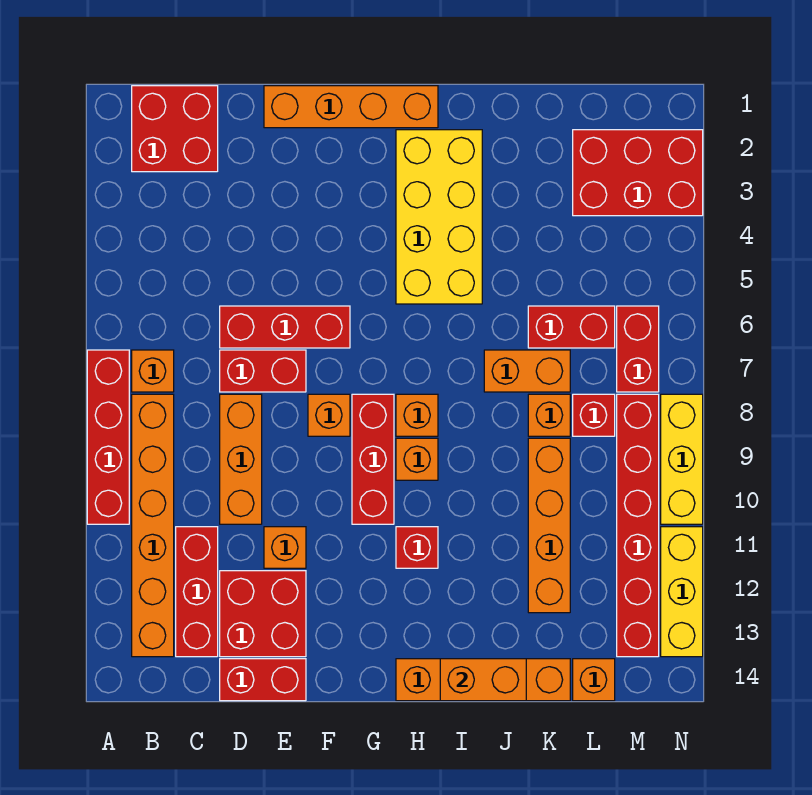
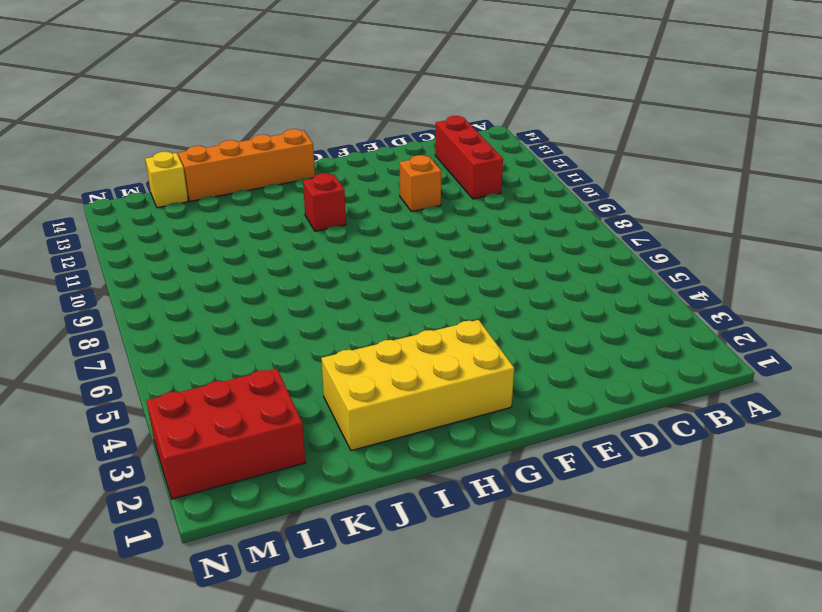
yellow brick G2:J3 level 1 -> yellow brick H2:I5 level 1
yellow brick L14 level 1 -> orange brick L14 level 1
none -> red brick A7:A10 level 1
none -> red brick B1:C2 level 1
none -> orange brick B7 level 1
none -> orange brick B8:B13 level 1

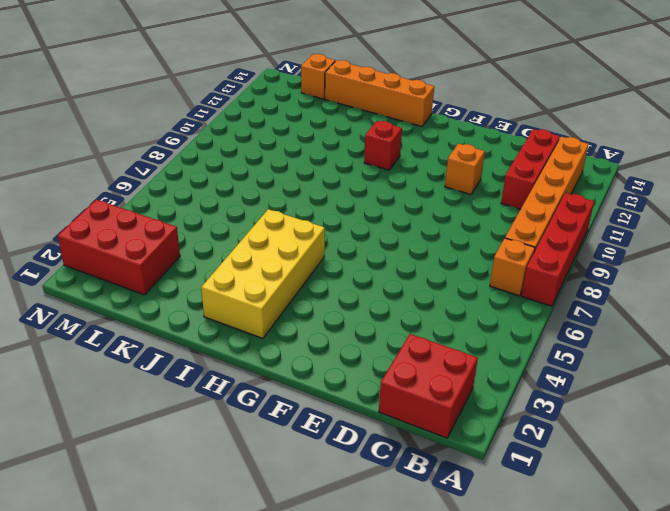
none -> red brick D6:F6 level 1
none -> red brick D7:E7 level 1
none -> orange brick D8:D10 level 1
none -> red brick D12:E13 level 1

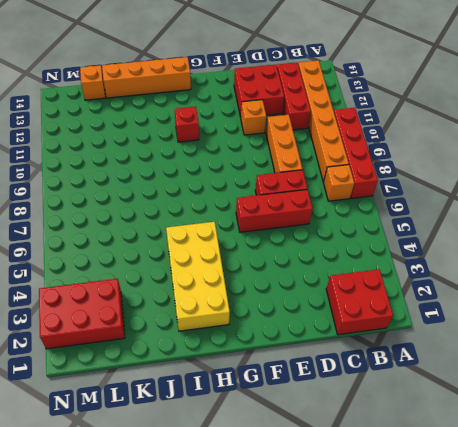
none -> red brick D14:E14 level 1
none -> orange brick E1:H1 level 1
none -> orange brick F8 level 1
none -> red brick G8:G10 level 1

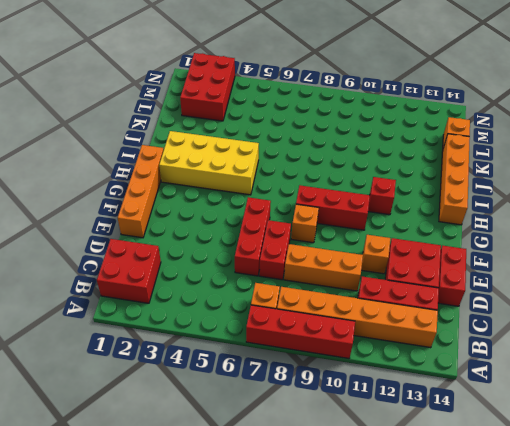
none -> orange brick H8 level 1
none -> orange brick H9 level 1
none -> orange brick J7:K7 level 1
none -> red brick K6:L6 level 1

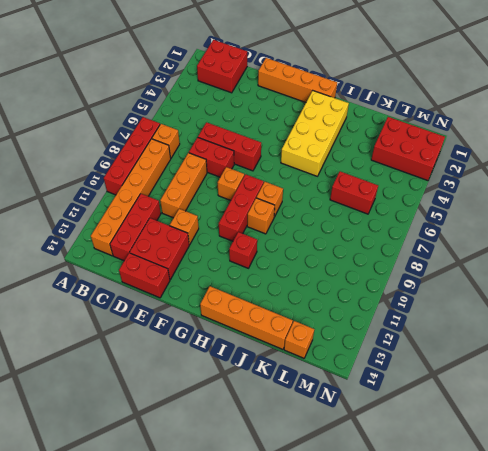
none -> orange brick J7:K7 level 1
none -> orange brick K8 level 1
none -> orange brick K9:K12 level 1
none -> red brick L8 level 1

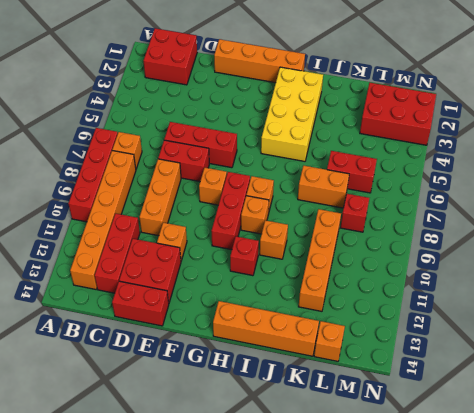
orange brick I10 level 1 -> orange brick K8 level 1
none -> red brick M6:M7 level 1
none -> red brick M8:M13 level 1
none -> yellow brick N8:N10 level 1
none -> yellow brick N11:N13 level 1

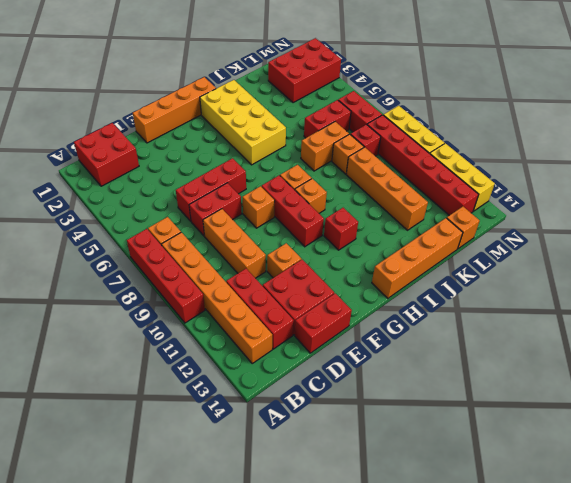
none -> orange brick I14:J14 level 2

